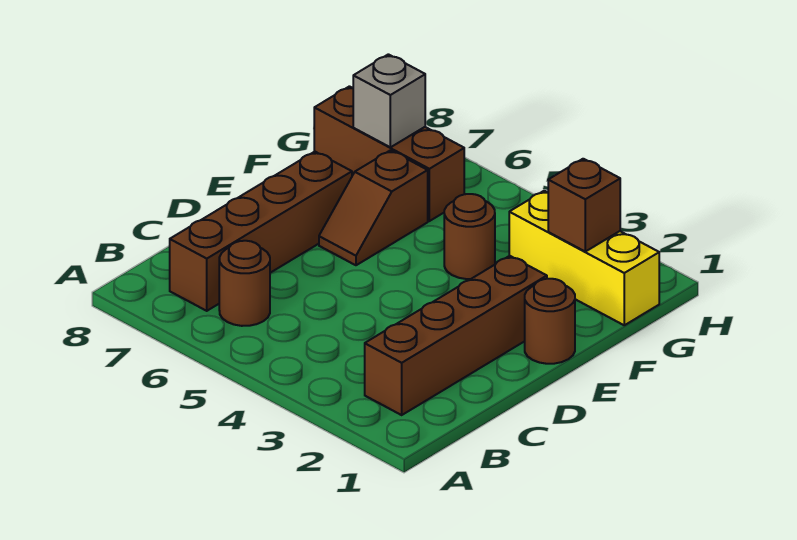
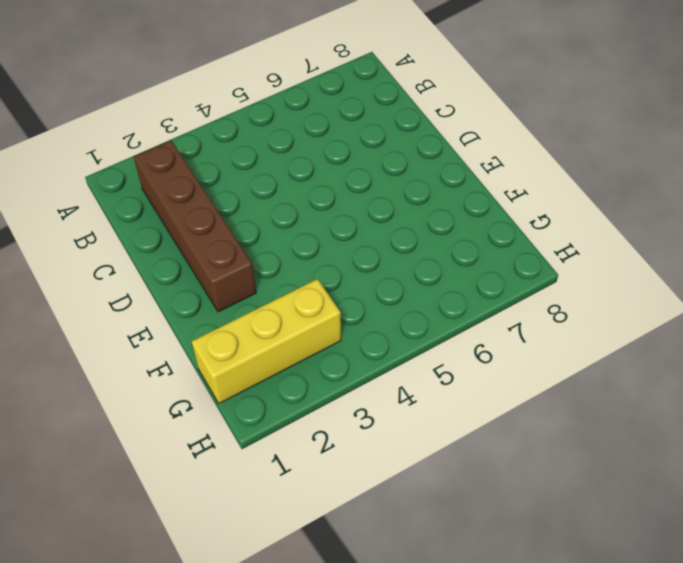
none -> brown round brick B6 level 1
none -> brown brick B7:E7 level 1

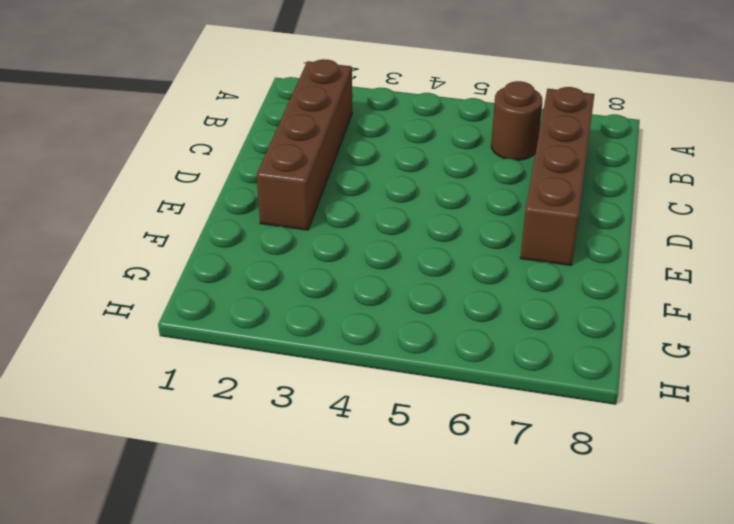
none -> brown round brick E1 level 1
none -> brown slope E6:F6 level 1 top F

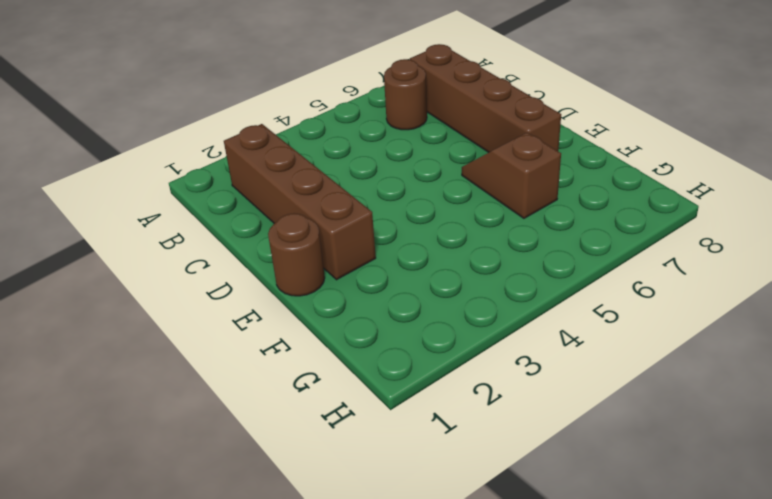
none -> brown round brick F4 level 1
none -> yellow brick G1:G3 level 1

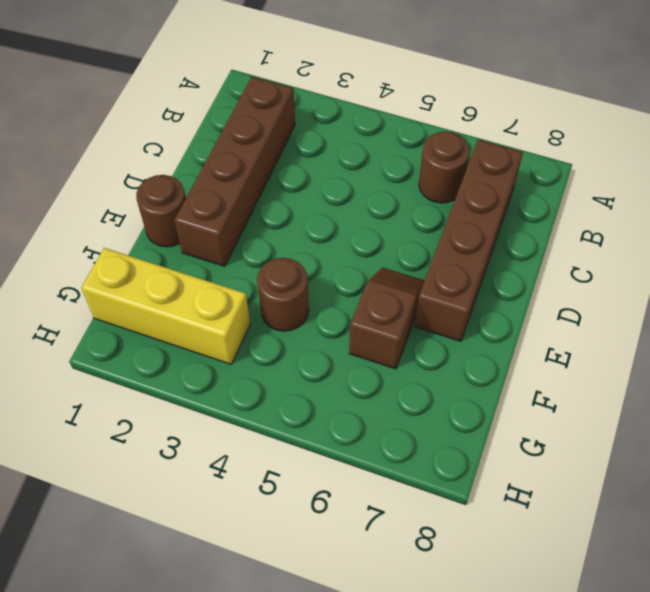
none -> brown brick G6:G8 level 1
none -> brown brick G2 level 2

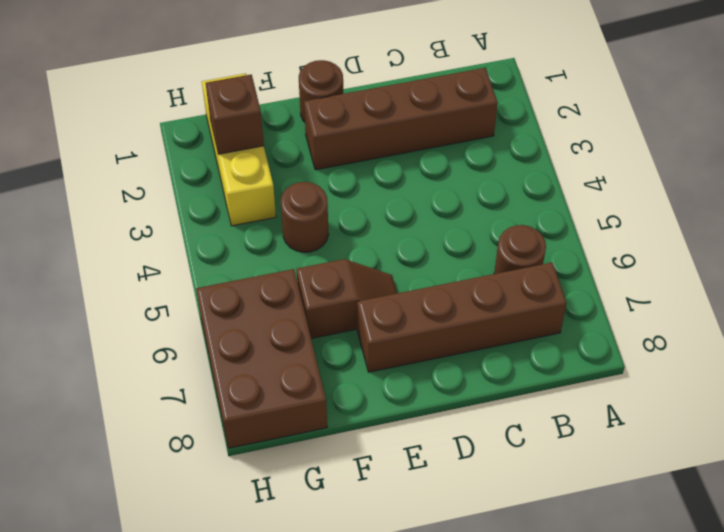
brown brick G6:H8 level 1 -> brown brick G6:G8 level 1
none -> grey brick G7 level 2

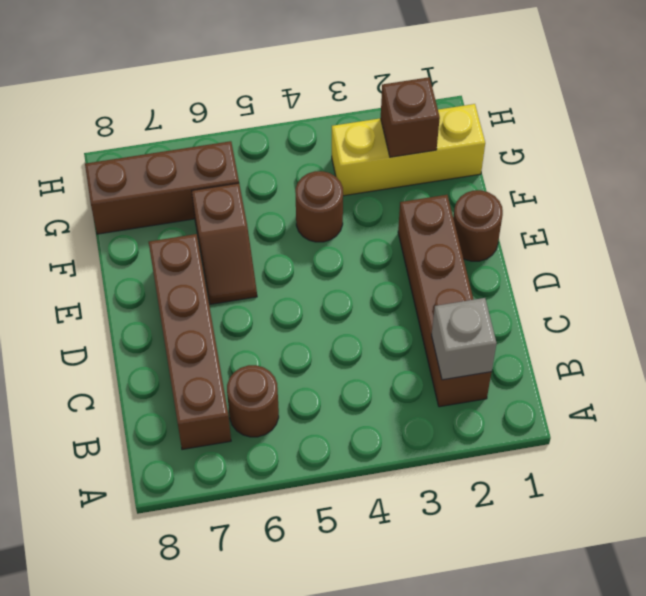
grey brick B2 level 2 -> grey brick G7 level 2

